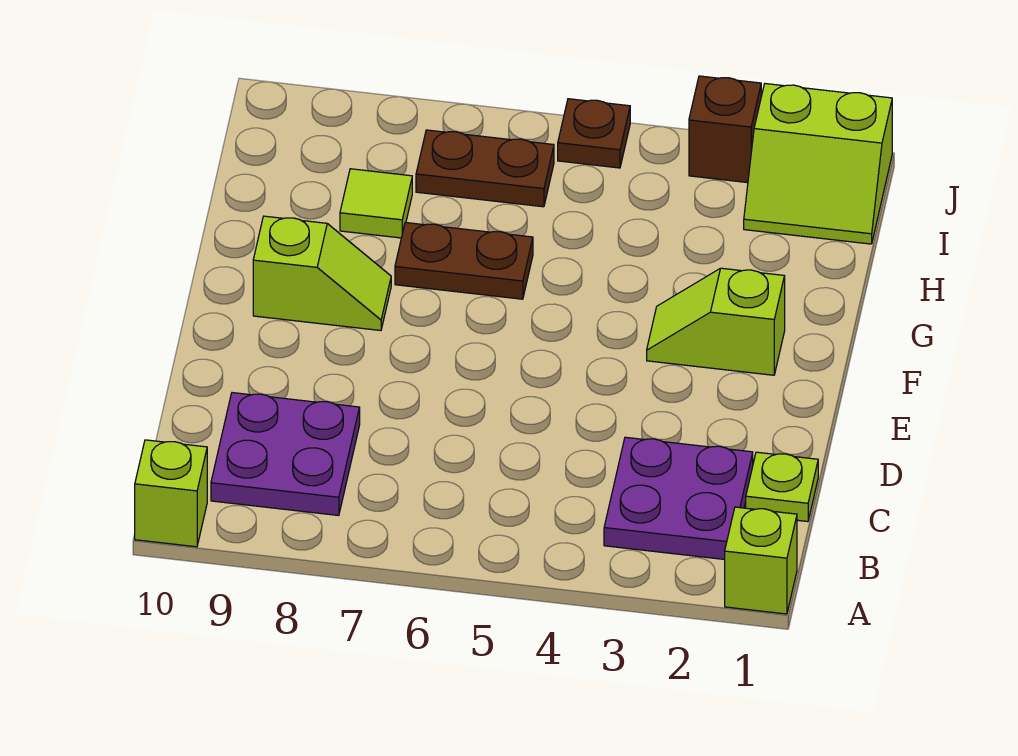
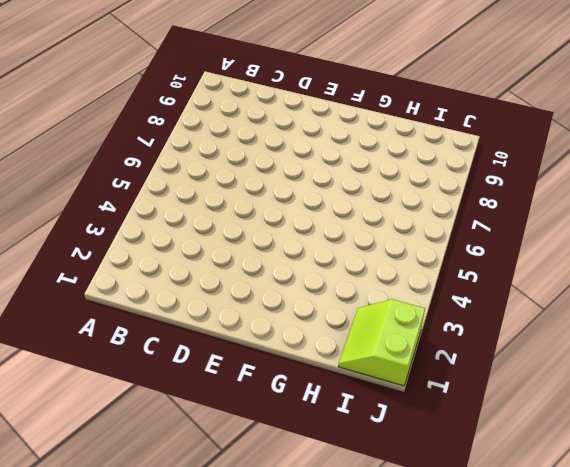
none -> lime brick A1 level 1
none -> lime brick A10 level 1
none -> purple plate B2:C3 level 1

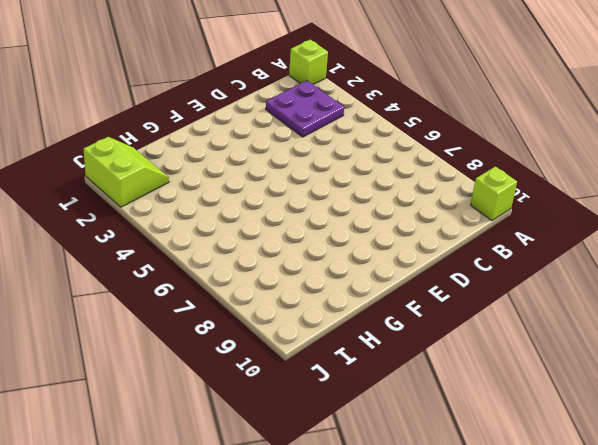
none -> purple plate B8:C9 level 1
none -> lime plate C1 level 1
none -> lime slope F2:F3 level 1 top 2

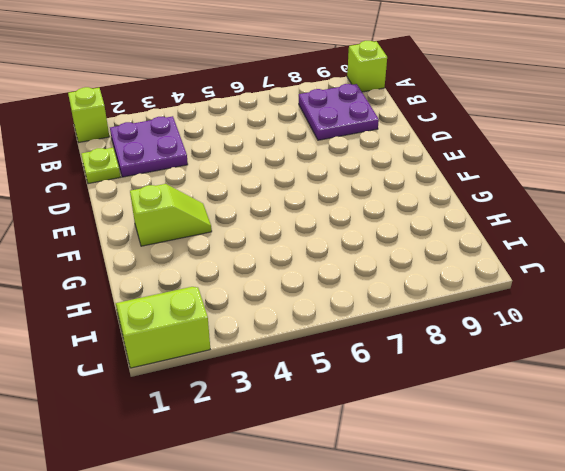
none -> lime slope F8:F9 level 1 top 9
none -> brown plate G6:G7 level 1
none -> lime tile H8 level 1

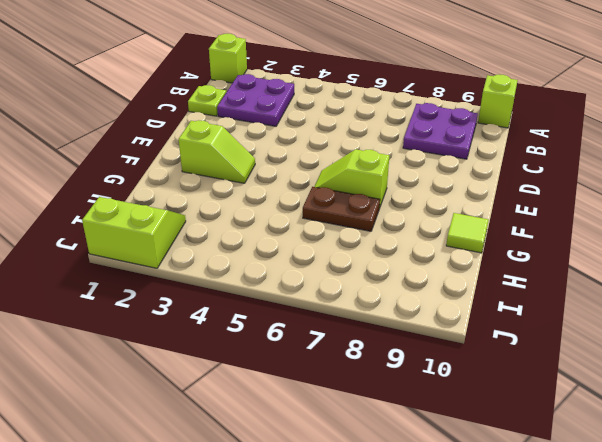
lime slope F6:F7 level 1 top 7 -> lime slope F8:F9 level 1 top 9
lime tile G10 level 1 -> lime tile H8 level 1
none -> brown plate I6:I7 level 1
none -> brown brick J3 level 1
none -> brown plate J5 level 1

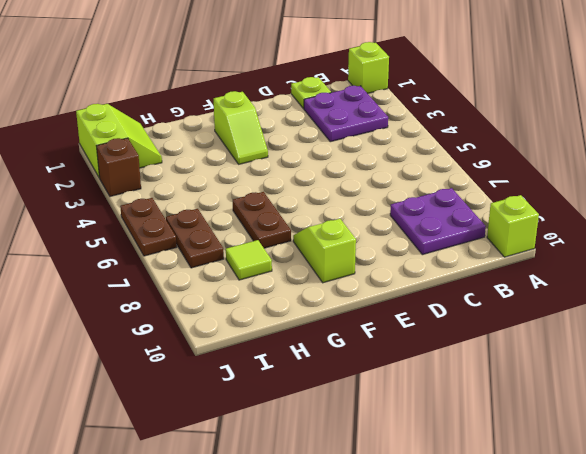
brown plate J5:J6 level 1 -> brown plate J5 level 1

